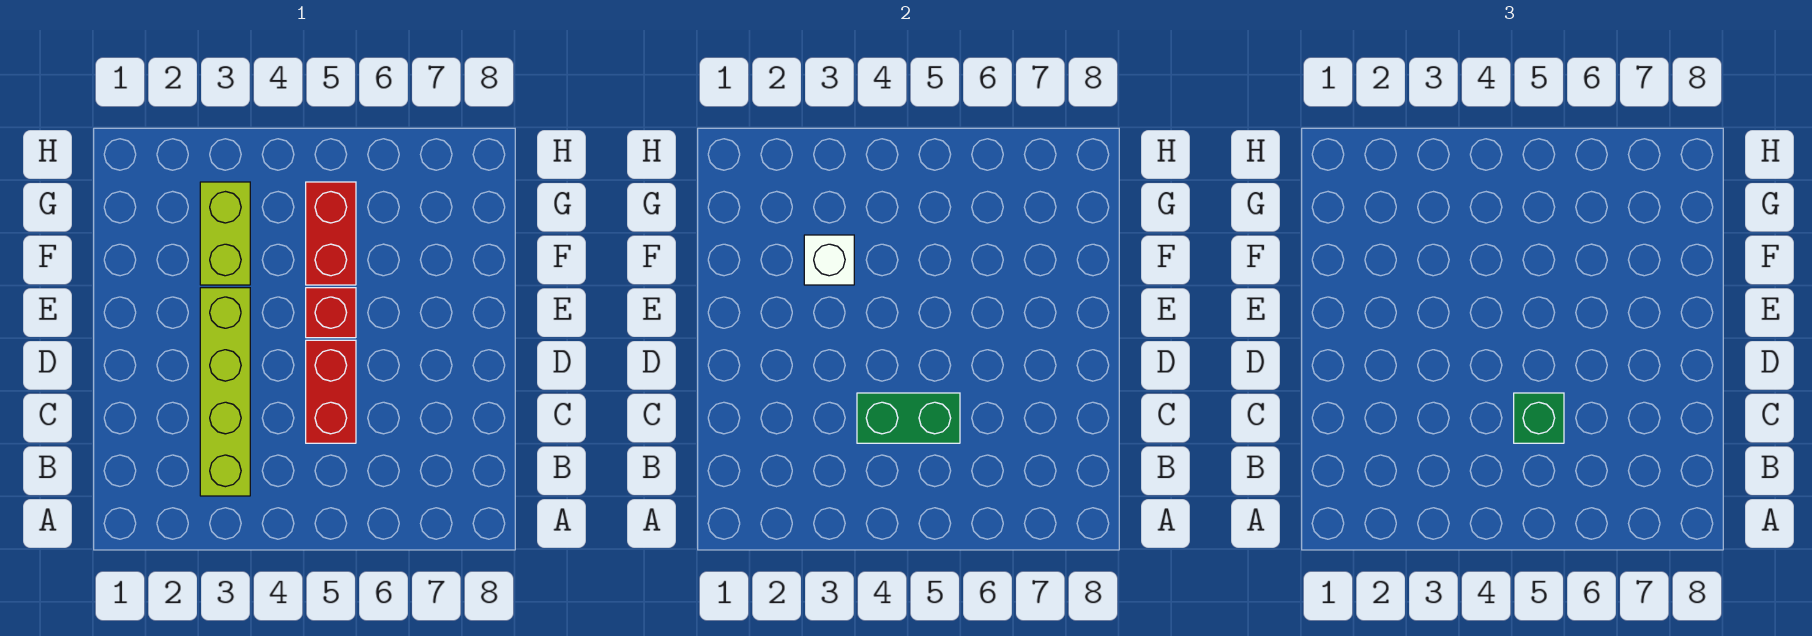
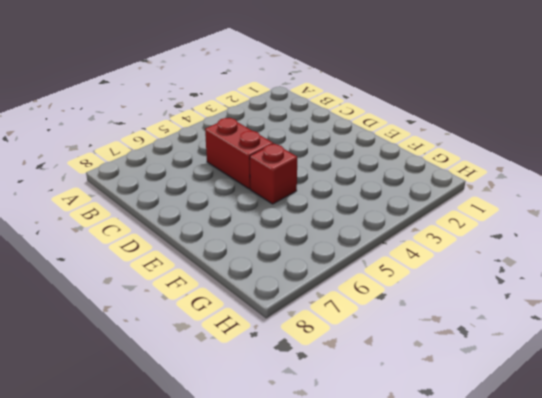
none -> lime brick B3:E3 level 1
none -> lime brick F3:G3 level 1

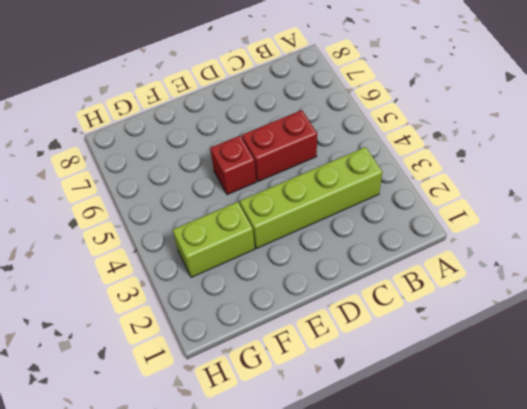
none -> red brick F5:G5 level 1
none -> green brick C4:C5 level 2

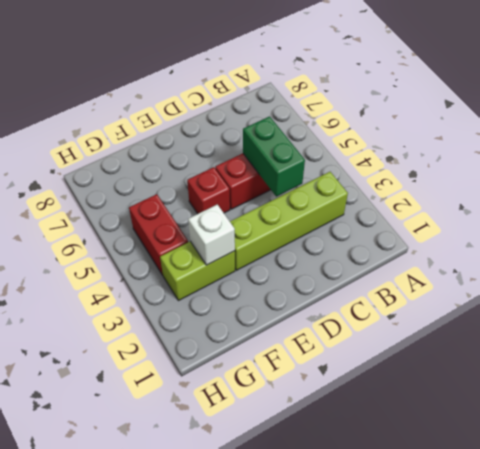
red brick G4:G5 level 1 -> red brick F5:G5 level 1
none -> green brick C5 level 3

